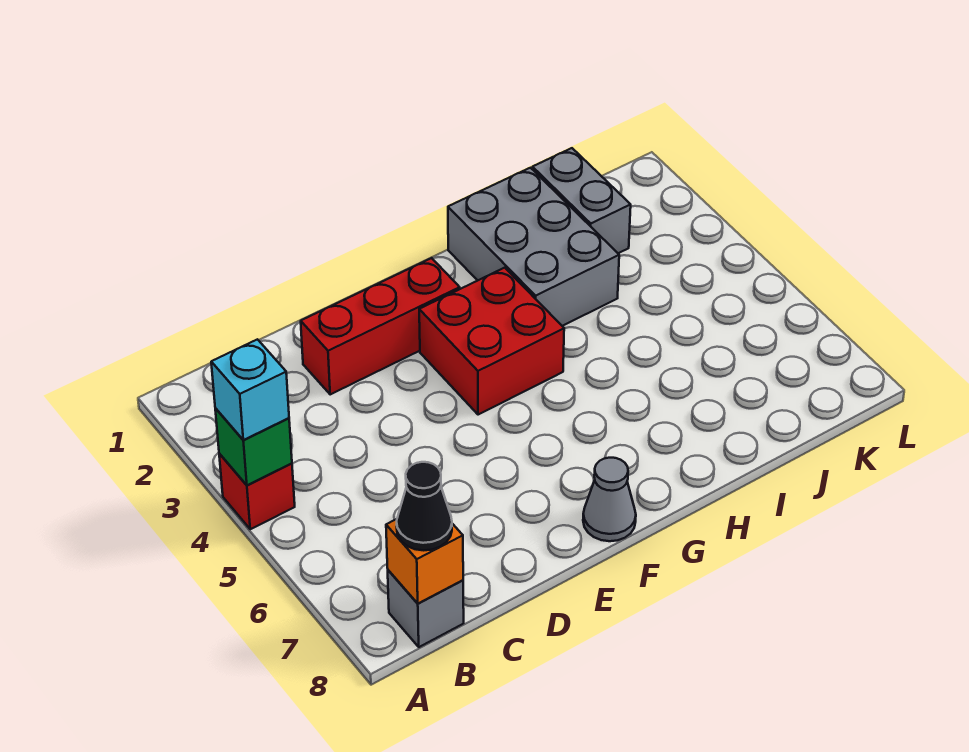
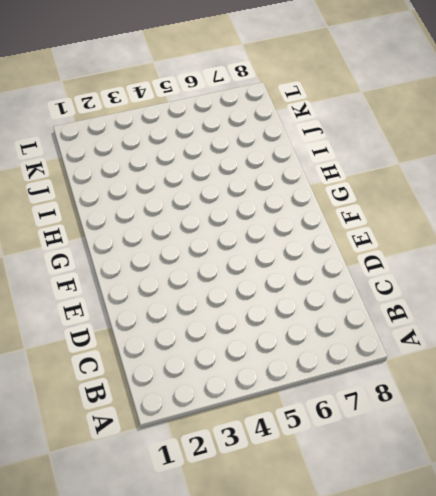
none -> red brick A4 level 1
none -> grey brick B8 level 1

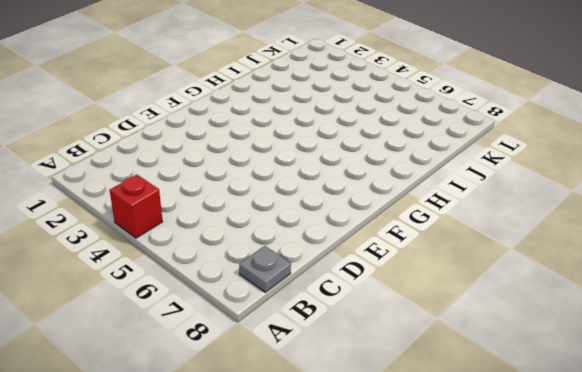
grey plate B8 level 1 -> grey brick B8 level 1
none -> red brick D2:F2 level 1
none -> red brick F3:G4 level 1

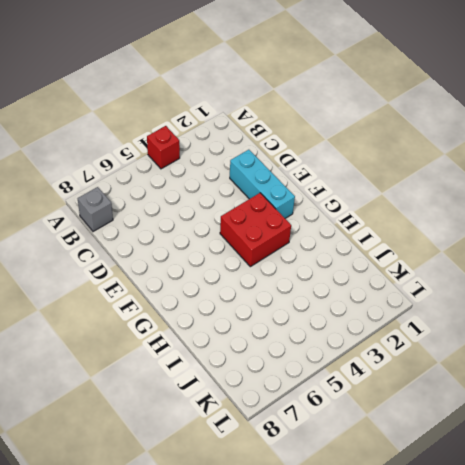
cyan brick D2:F2 level 1 -> red brick D2:F2 level 1
none -> grey cone F8 level 1
none -> grey brick H1:I3 level 1

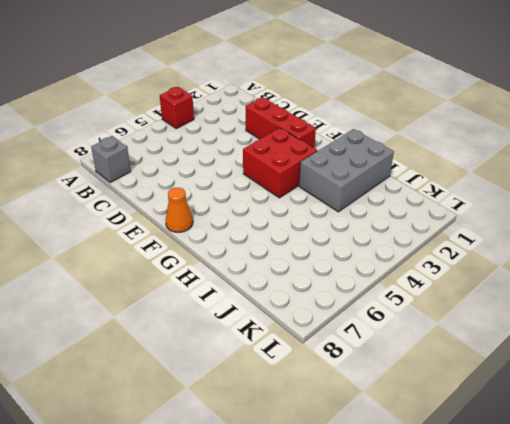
orange cone F8 level 1 -> grey cone F8 level 1
none -> grey brick J1:J2 level 1
none -> green brick A4 level 2

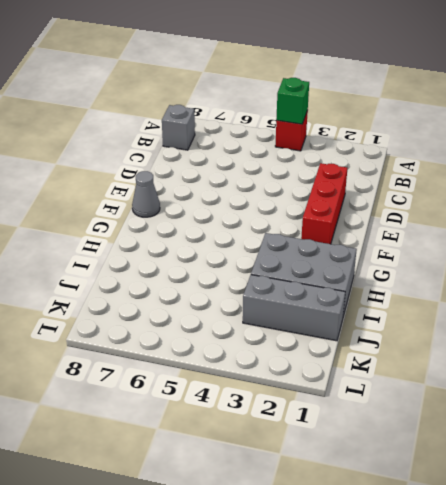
grey brick J1:J3 level 1 -> grey brick J1:J2 level 1
none -> red brick F3:G4 level 1
none -> orange brick B8 level 2

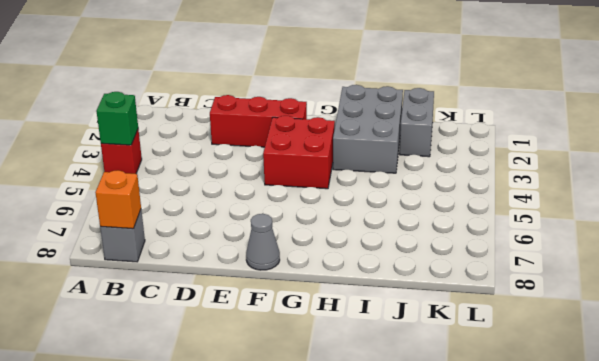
none -> cyan brick A4 level 3
none -> black cone B8 level 3

